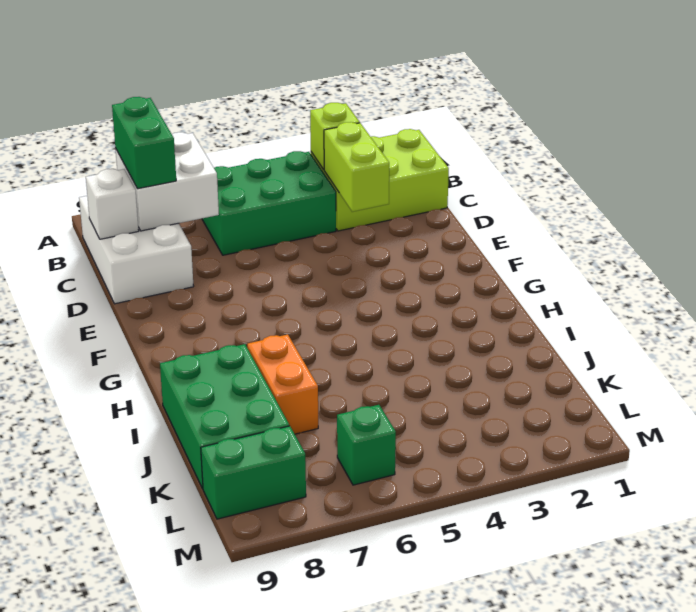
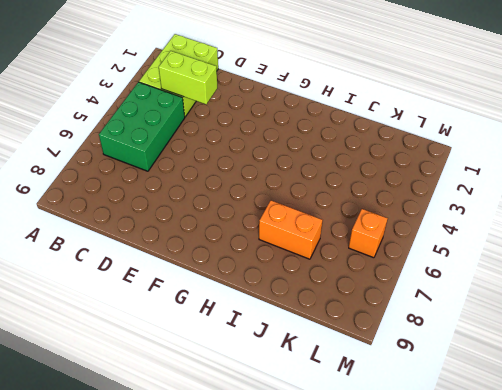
orange brick L6 level 1 -> green brick L6 level 1
none -> white brick B8:D9 level 1
none -> green brick I8:K9 level 1
none -> green brick L8:L9 level 1

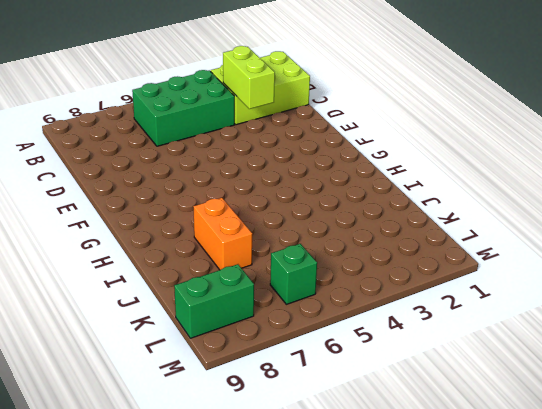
none -> white brick B8:D9 level 1
none -> green brick I8:K9 level 1
none -> lime brick B3 level 2

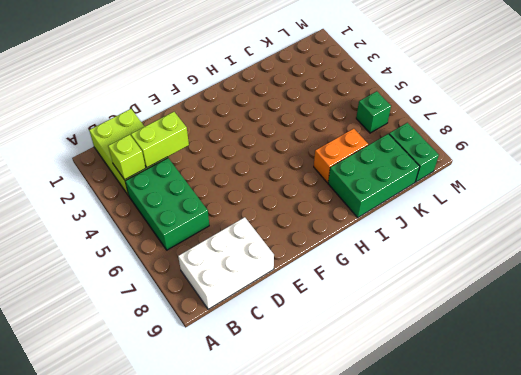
none -> white brick B7:C8 level 2
none -> white brick C9 level 2
none -> green brick B8:C8 level 3

